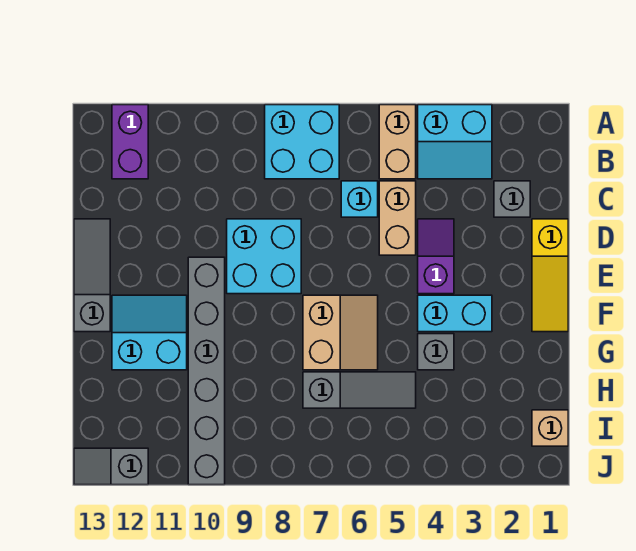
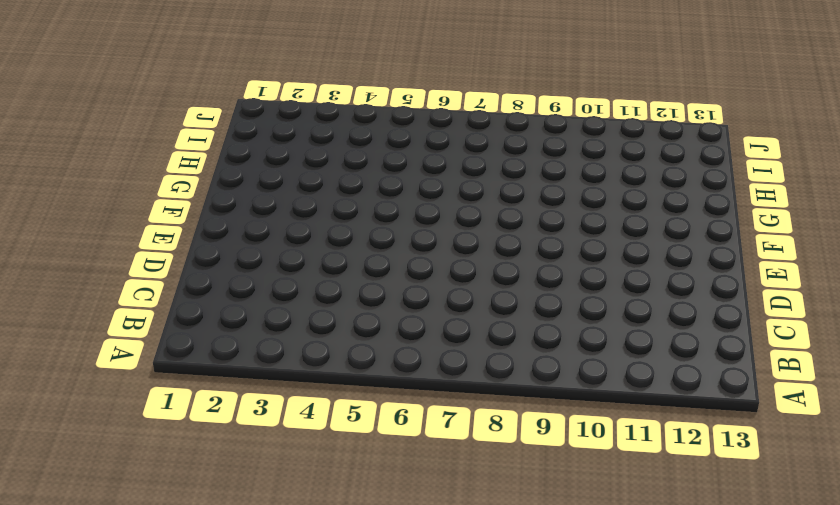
none -> cyan slope A3:B4 level 1 top A
none -> tan brick A5:B5 level 1
none -> cyan brick A7:B8 level 1

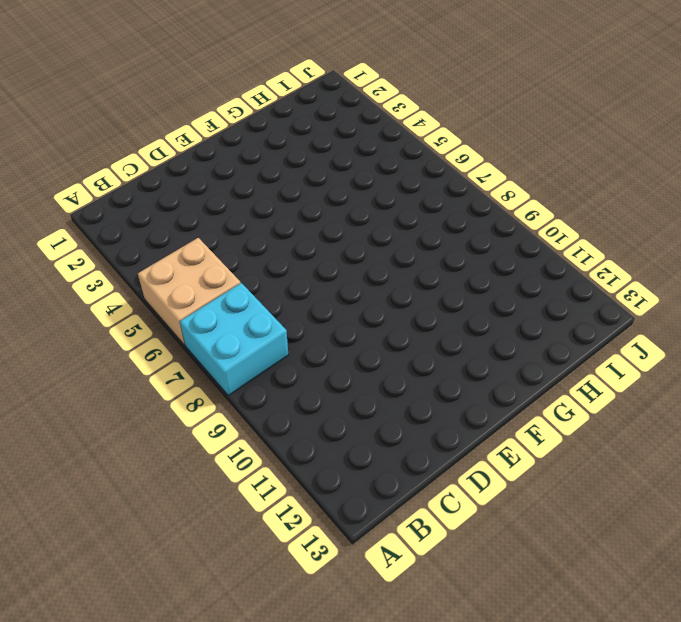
tan brick A5:B6 level 1 -> tan brick A5:B5 level 1
none -> cyan slope A3:B4 level 1 top A
none -> purple brick A12:B12 level 1
none -> grey brick C2 level 1

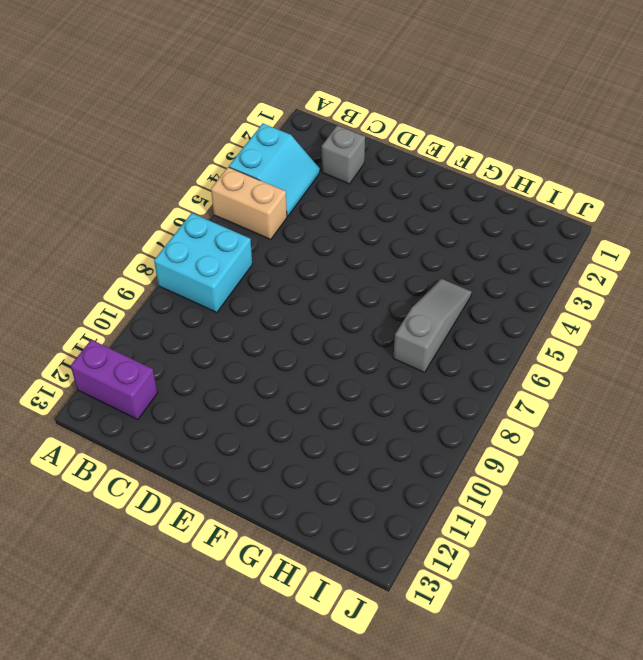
none -> tan brick C5:D5 level 1
none -> cyan brick C6 level 1
none -> yellow slope D1:F1 level 1 top D

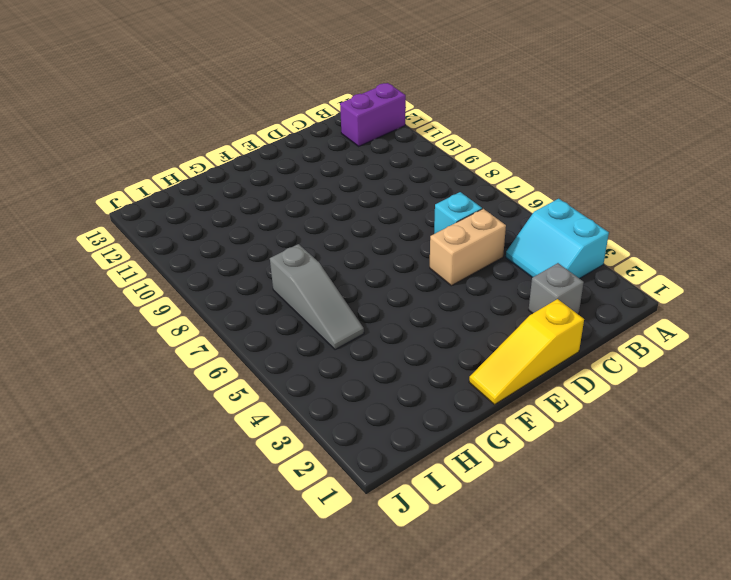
none -> tan brick A5:B5 level 1
none -> cyan brick A7:B8 level 1
none -> purple slope D4:E4 level 1 top E

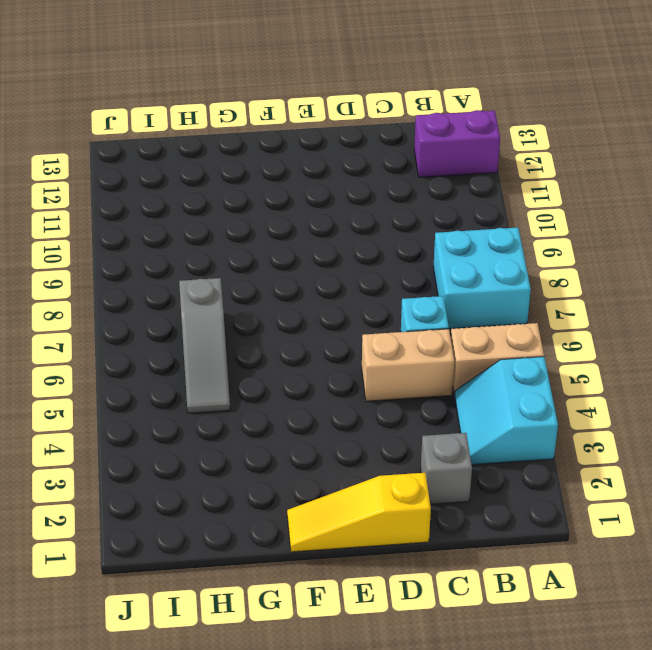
none -> purple slope D4:E4 level 1 top E
none -> cyan brick D8:E9 level 1
none -> grey slope D13:F13 level 1 top F

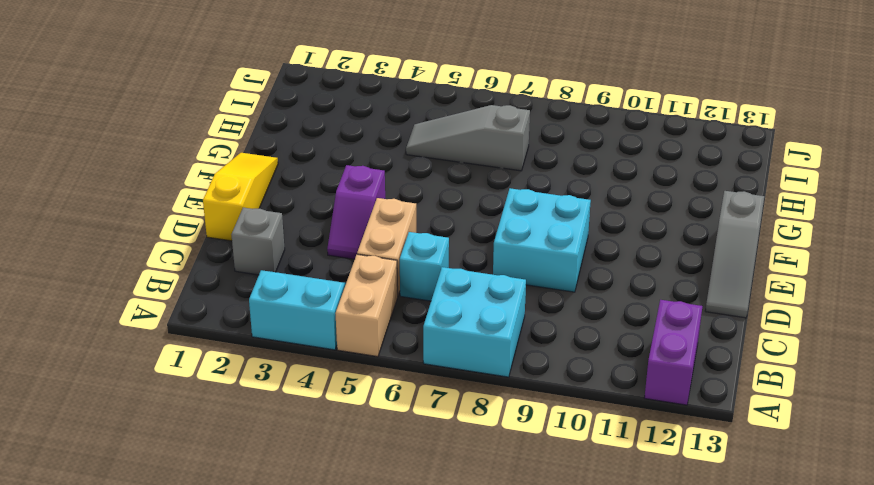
none -> grey brick E10:J10 level 1
none -> cyan brick F3:F4 level 1
none -> tan slope F6:G7 level 1 top 7

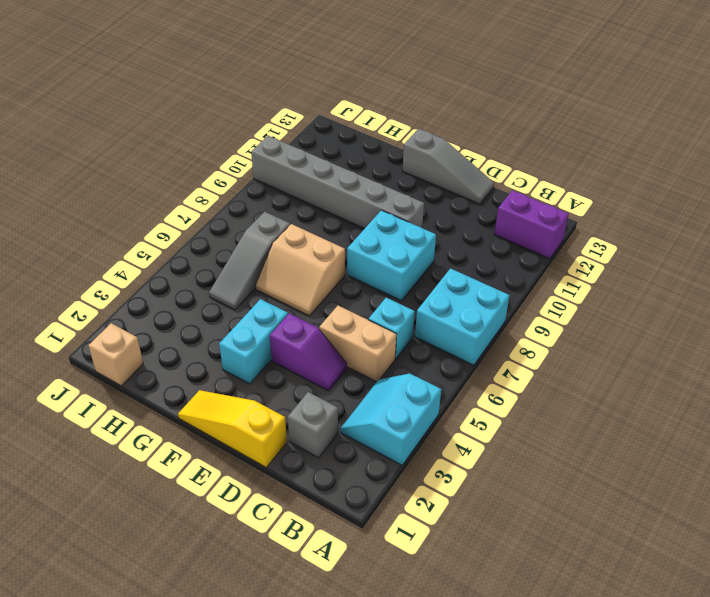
none -> tan brick A5:B5 level 1
none -> cyan slope F11:G12 level 1 top G
none -> grey brick G4 level 1

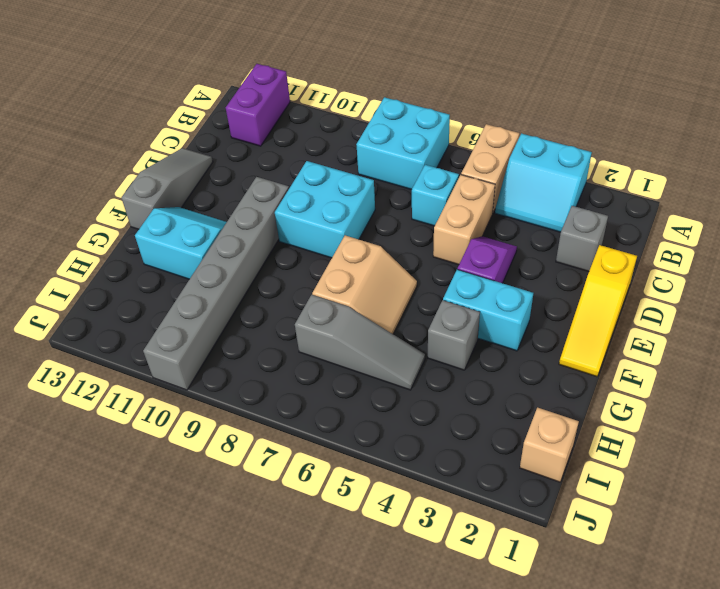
none -> grey slope J12:J13 level 1 top 12

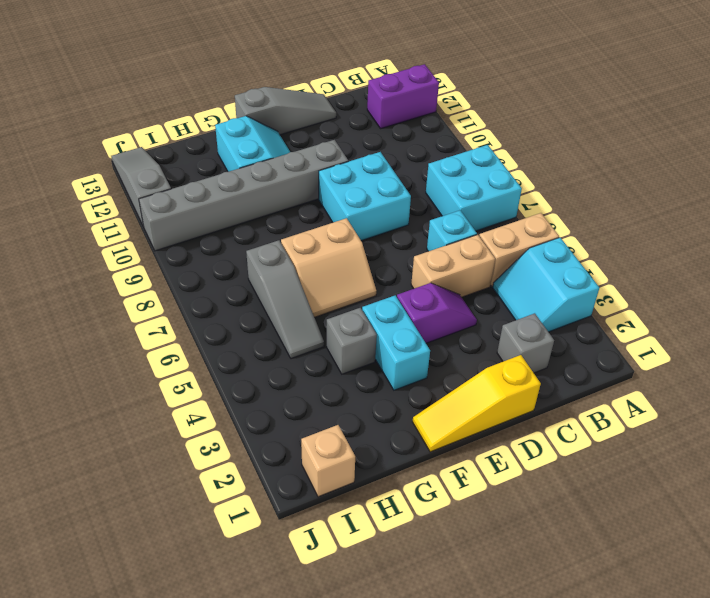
grey slope J11:J13 level 1 top 11 -> grey slope J12:J13 level 1 top 12

